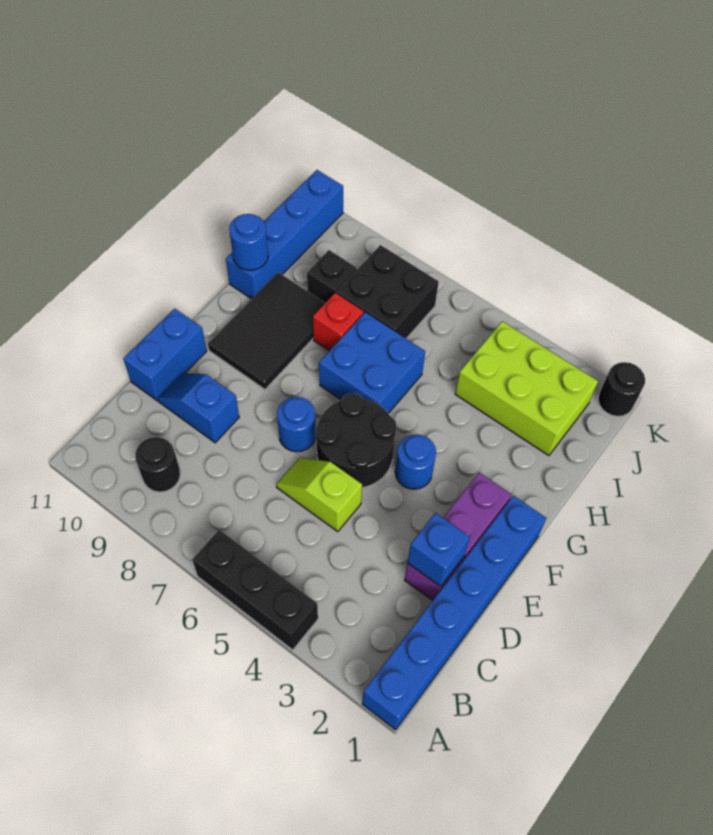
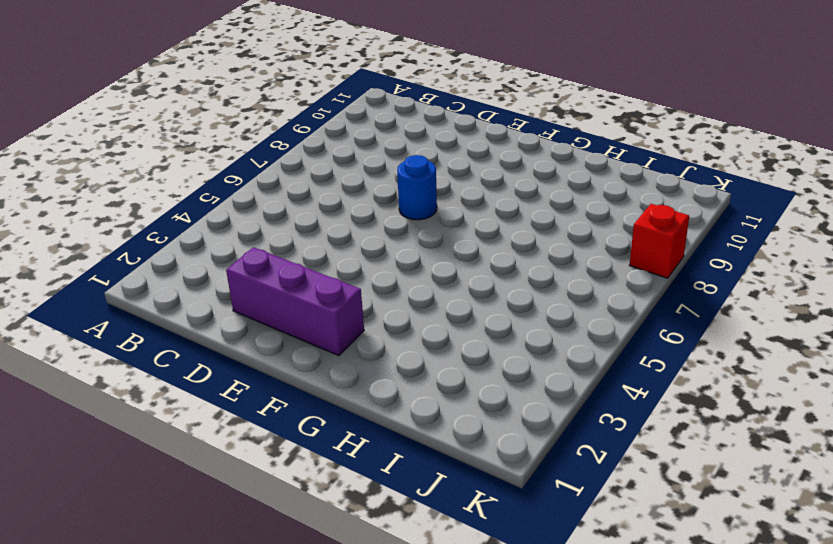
red brick K8 level 1 -> red brick H8 level 1
none -> blue brick A1:F1 level 1
none -> black brick A4:A6 level 1
none -> black round brick B9 level 1

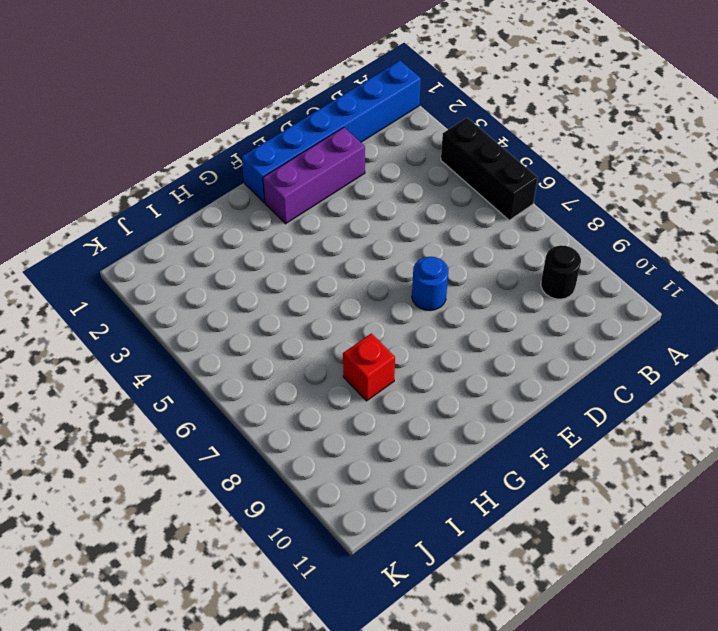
none -> lime slope D5:D6 level 1 top 5
none -> blue slope D9:D10 level 1 top 9
none -> blue brick D11:E11 level 1

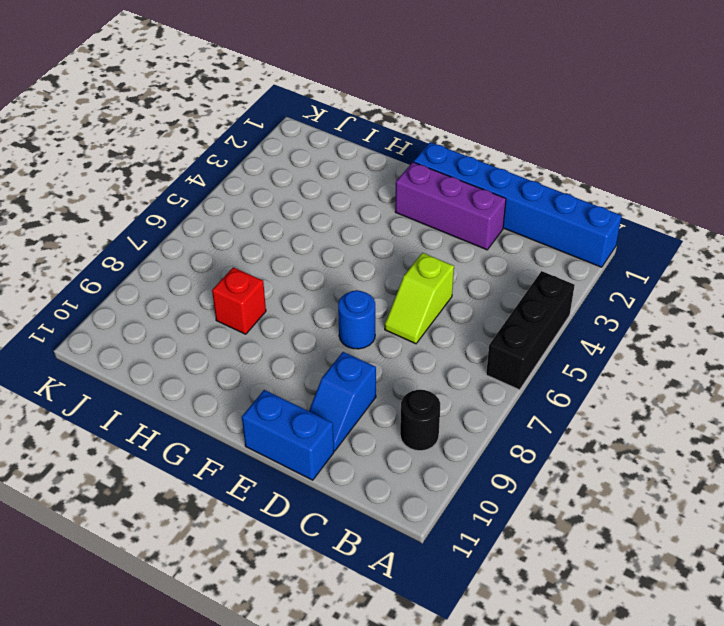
none -> black round brick E5:F6 level 1
none -> blue round brick F4 level 1
none -> black tile F9:H10 level 1

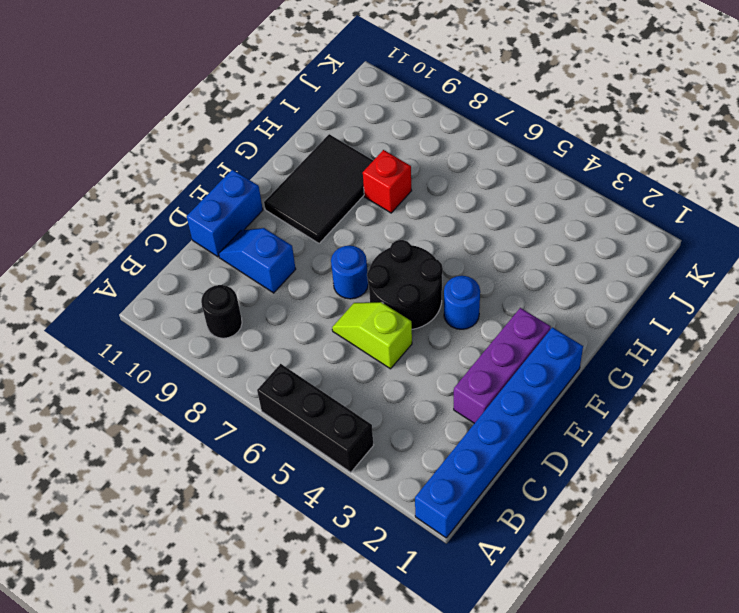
none -> blue brick G6:H7 level 1
none -> blue brick H11:K11 level 1
none -> lime brick I2:J4 level 1

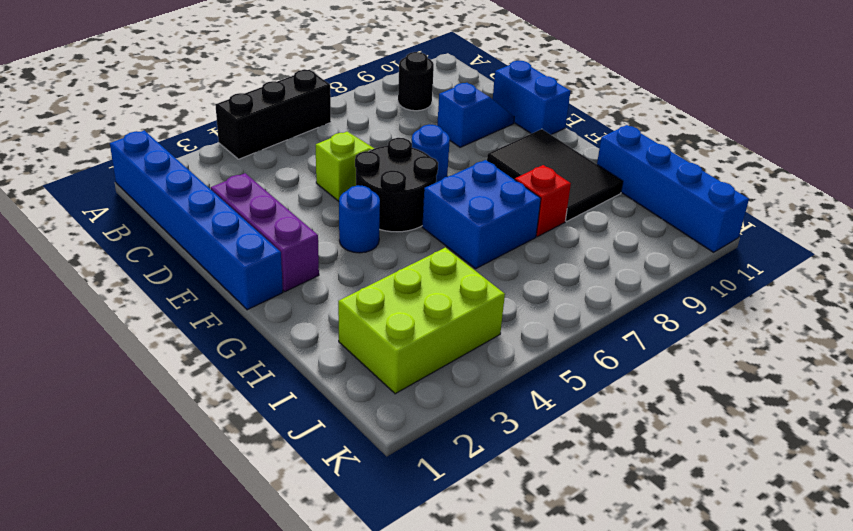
none -> black brick I7:J8 level 1
none -> black brick I9 level 1
none -> black round brick K1 level 1

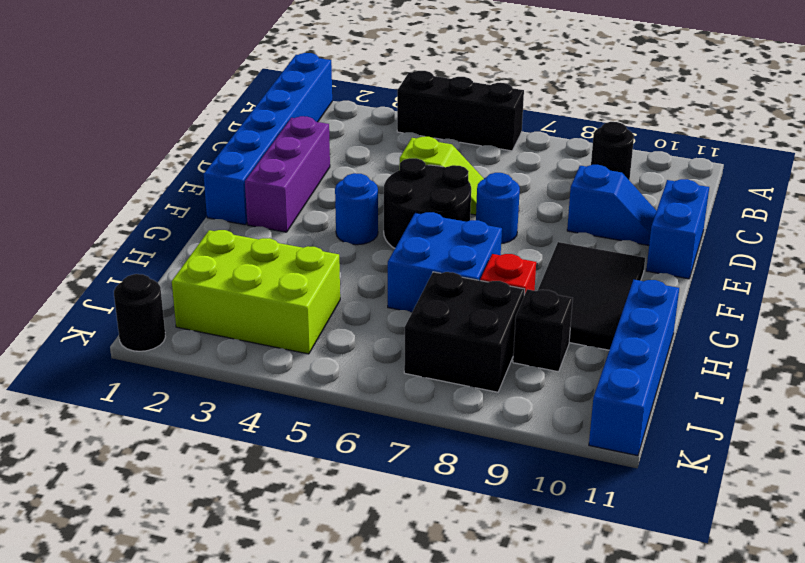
none -> blue brick D2 level 2
none -> blue round brick H11 level 2

